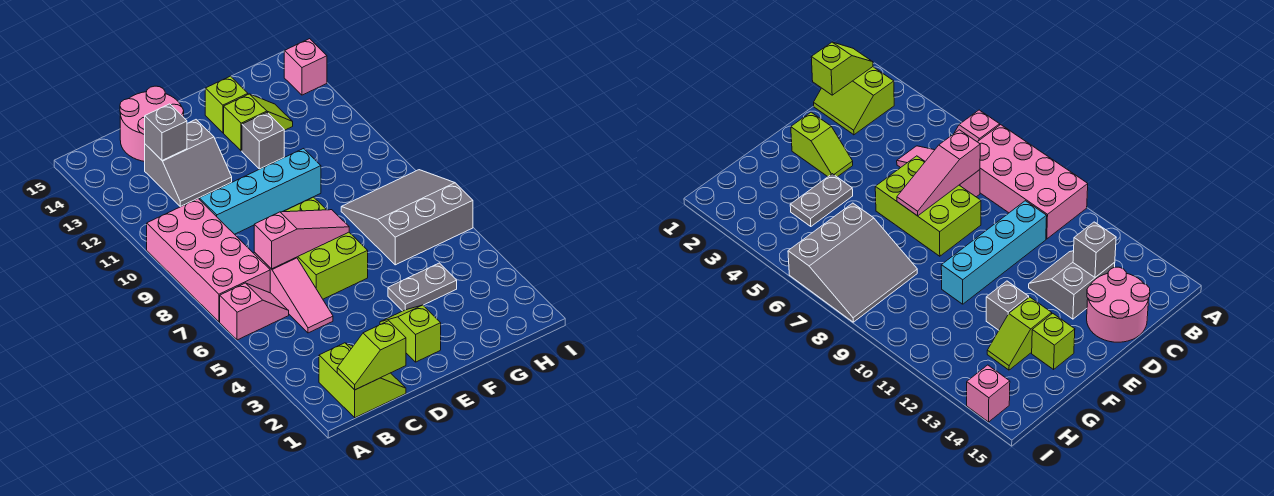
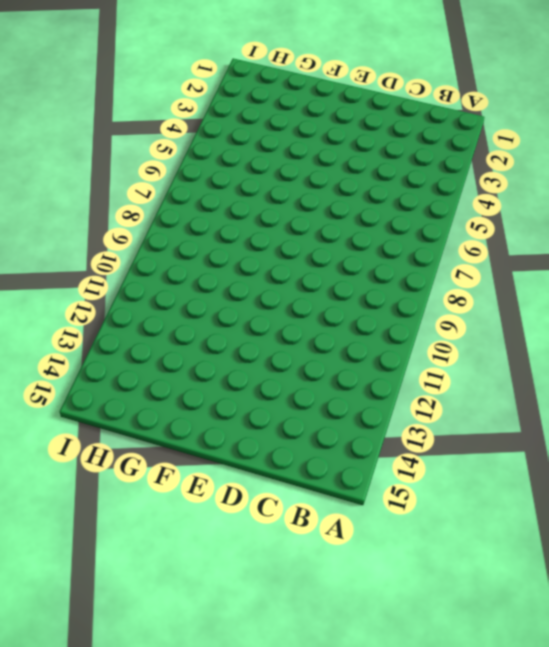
none -> pink slope A6:B6 level 1 top A
none -> pink brick A7:B10 level 1
none -> lime slope B1:C2 level 1 top B

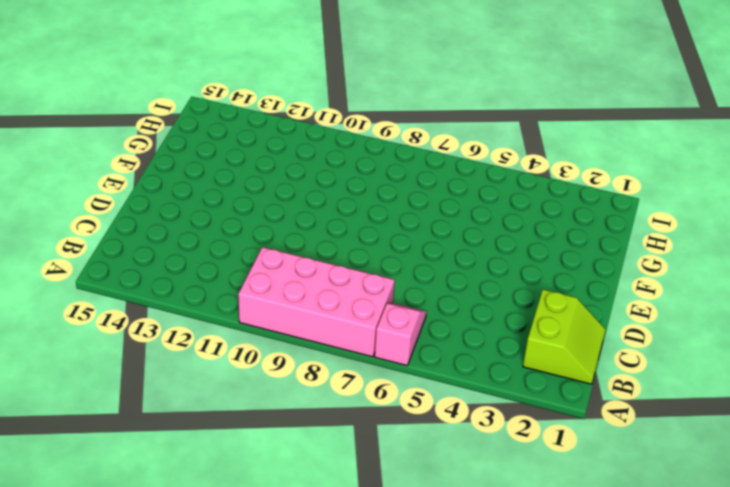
lime slope B1:C2 level 1 top 2 -> lime slope B1:C2 level 1 top B
none -> pink slope C5:C7 level 1 top 7
none -> cyan brick C10:F10 level 1
none -> grey slope C12:D13 level 1 top 13

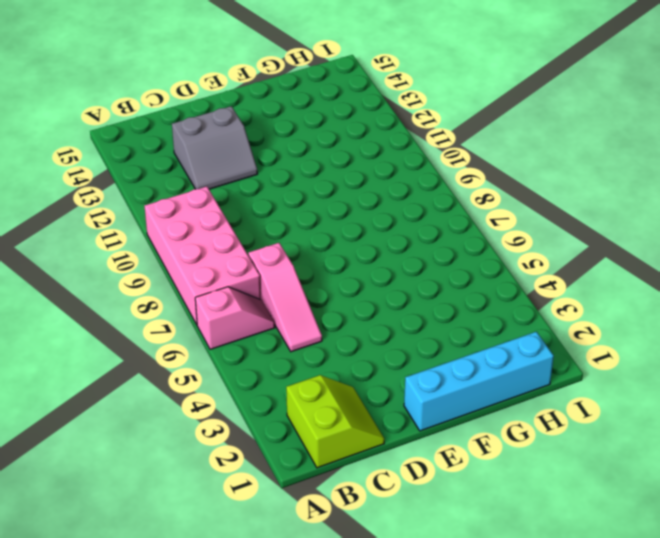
cyan brick E1:H1 level 1 -> cyan brick C10:F10 level 1
none -> pink round brick C14:D15 level 1
none -> lime brick D6:E8 level 1
none -> lime slope E2:E3 level 1 top 2

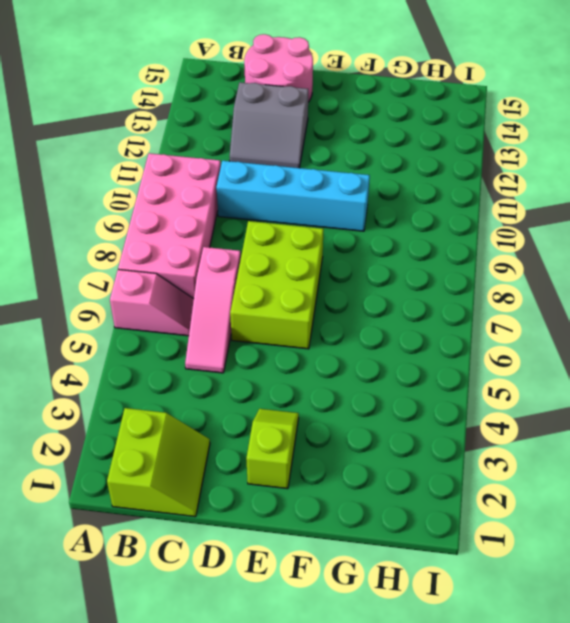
none -> grey plate F4:G4 level 1
none -> grey brick F12 level 1
none -> lime slope F13:G13 level 1 top F

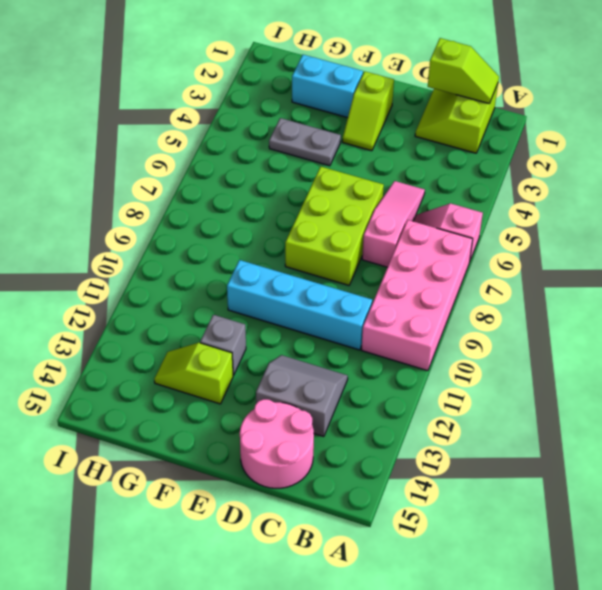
cyan brick F2:G2 level 1 -> none
none -> lime brick F14 level 1
none -> grey slope G6:I8 level 1 top 6
none -> pink brick I14 level 1

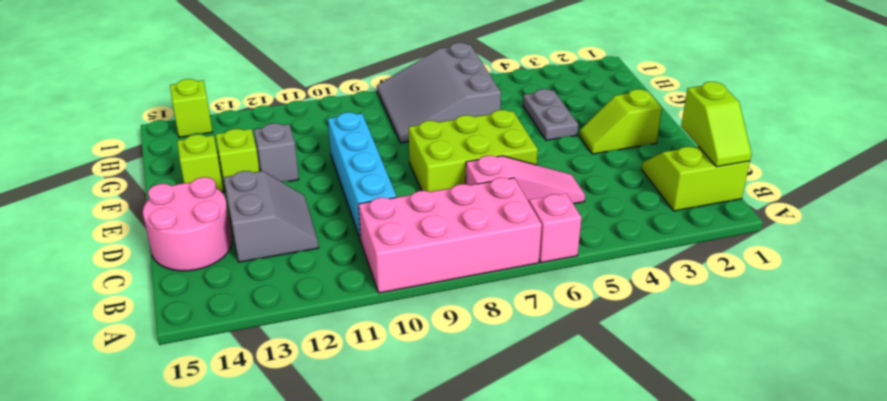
lime brick I14 level 1 -> pink brick I14 level 1
none -> pink slope C7:E7 level 2 top C
none -> grey brick C13 level 2

